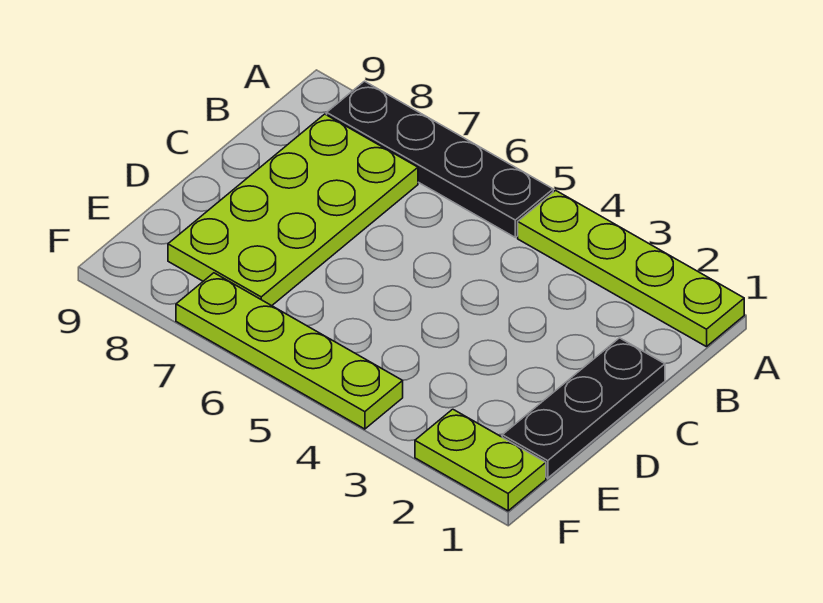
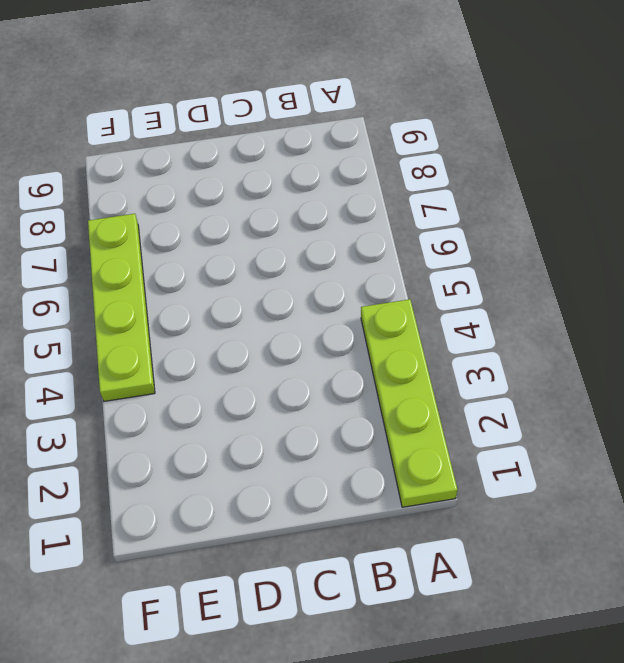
none -> black plate A5:A8 level 1
none -> lime plate B7:E8 level 1

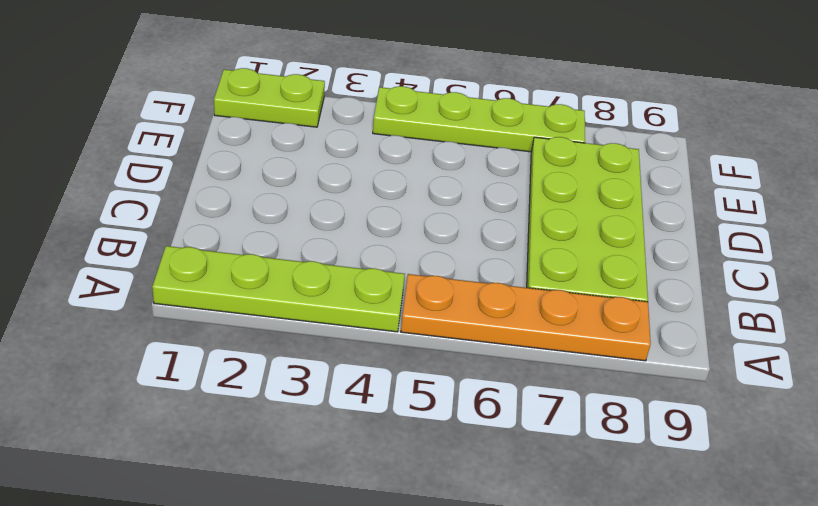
orange plate A5:A8 level 1 -> black plate A5:A8 level 1
none -> black plate C1:E1 level 1

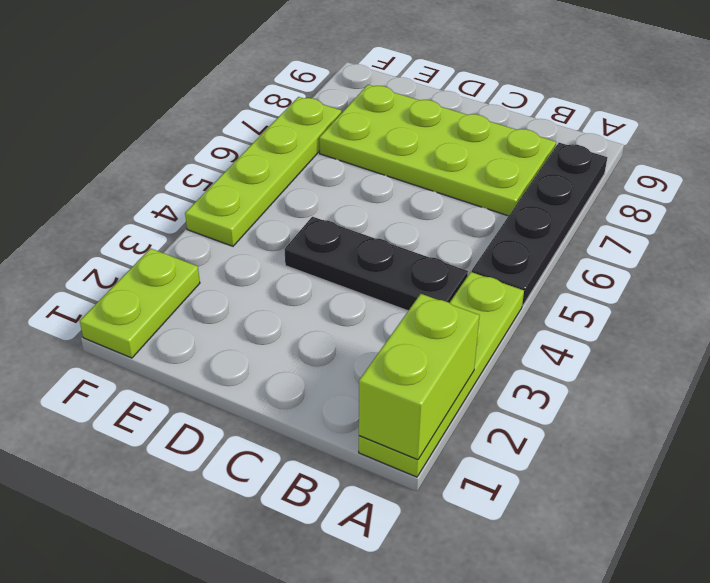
lime brick A1:A2 level 2 -> none
black plate B4:D4 level 1 -> black plate C1:E1 level 1

